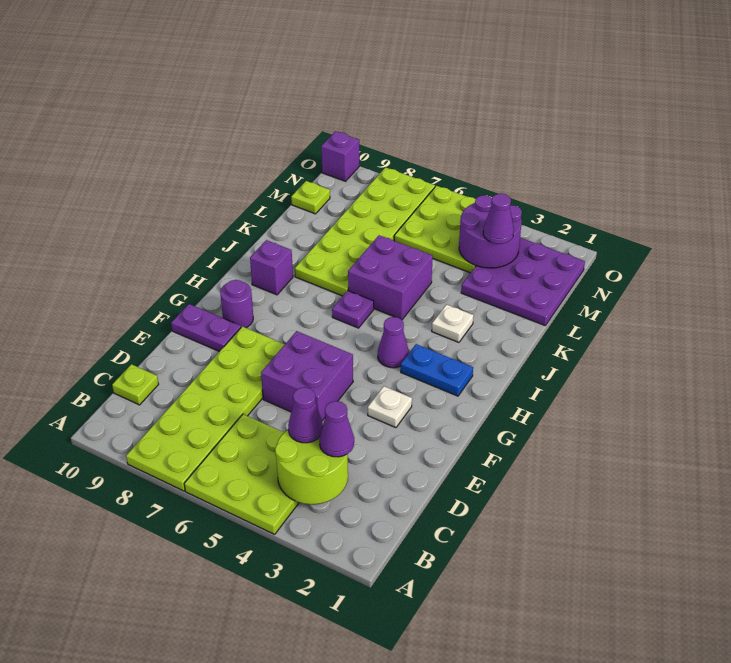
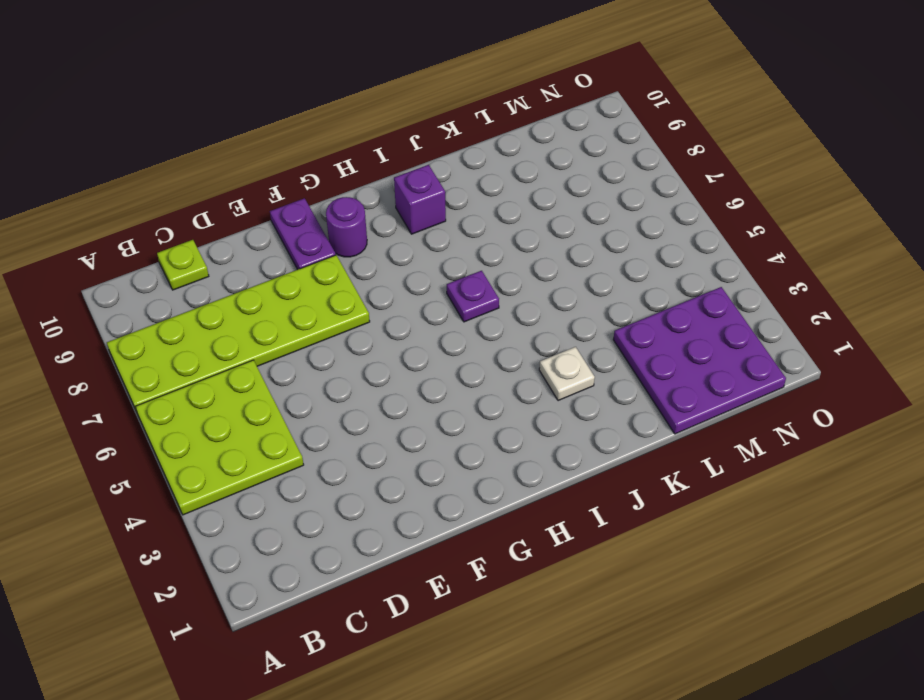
none -> purple brick E5:F6 level 1
none -> white plate F3 level 1
none -> blue plate H2:H3 level 1

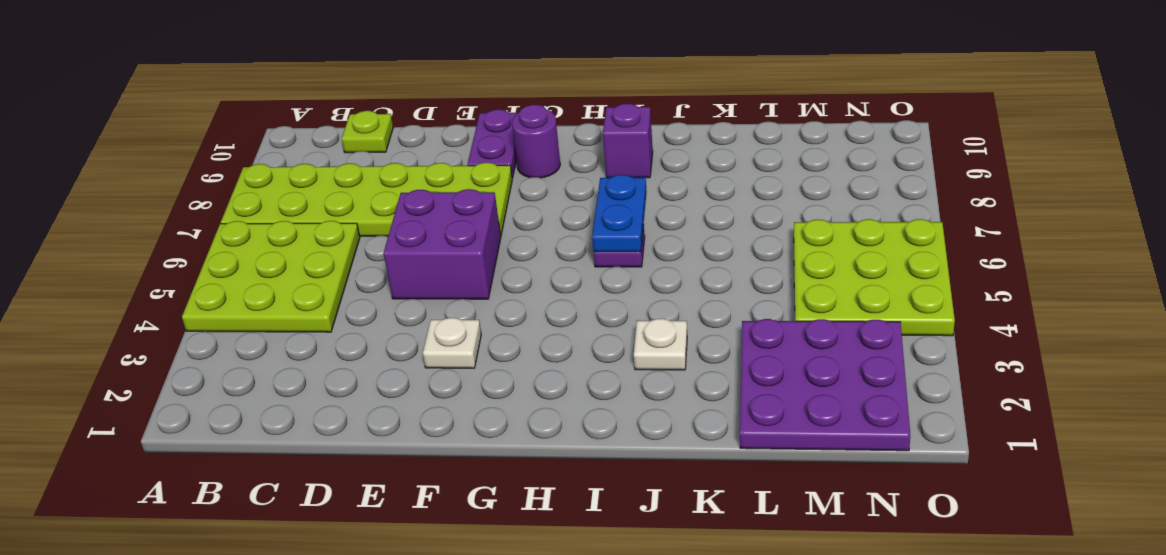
blue plate I6:I7 level 2 -> blue plate H2:H3 level 1
none -> purple cone H4 level 1
none -> purple brick J5:K6 level 1
none -> lime plate J7:O8 level 1

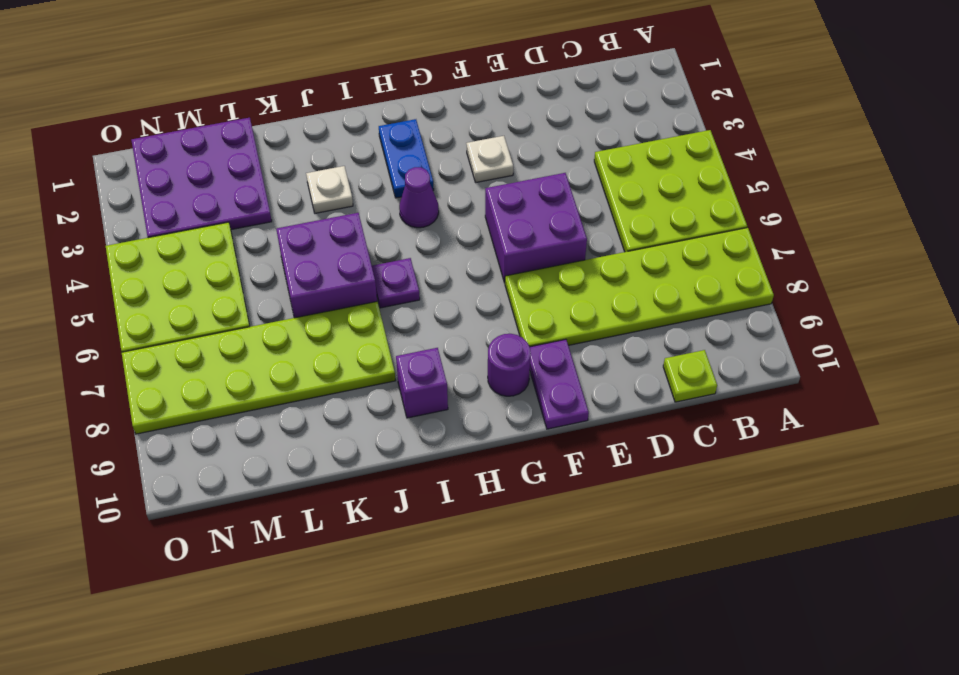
none -> lime plate M10 level 1
none -> purple brick O10 level 1
none -> lime round brick B3:C4 level 2

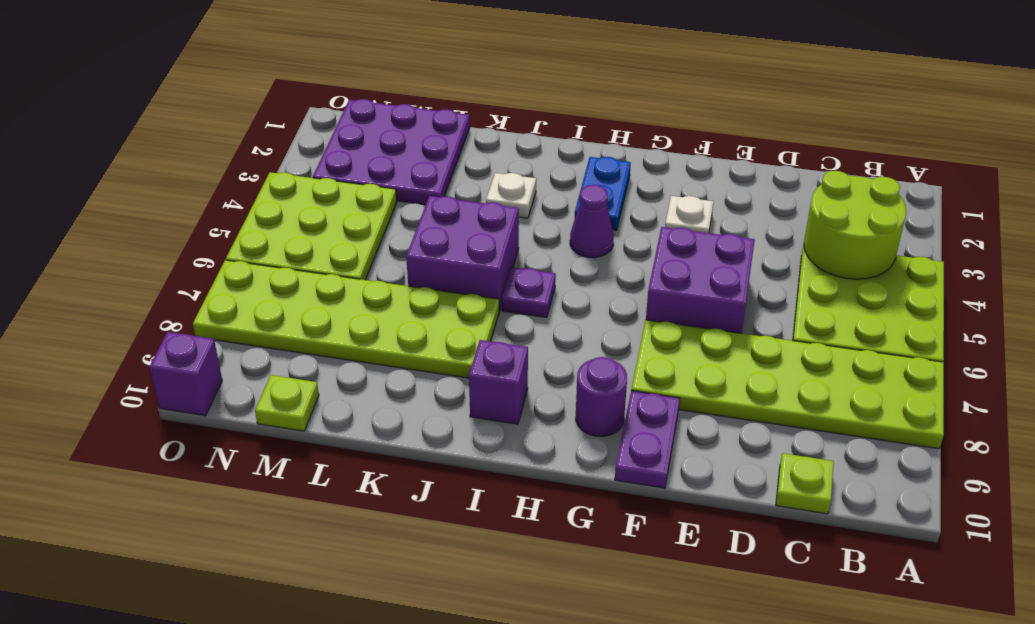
none -> purple round brick M3:N4 level 2
none -> purple cone C3 level 3
none -> purple cone C4 level 3

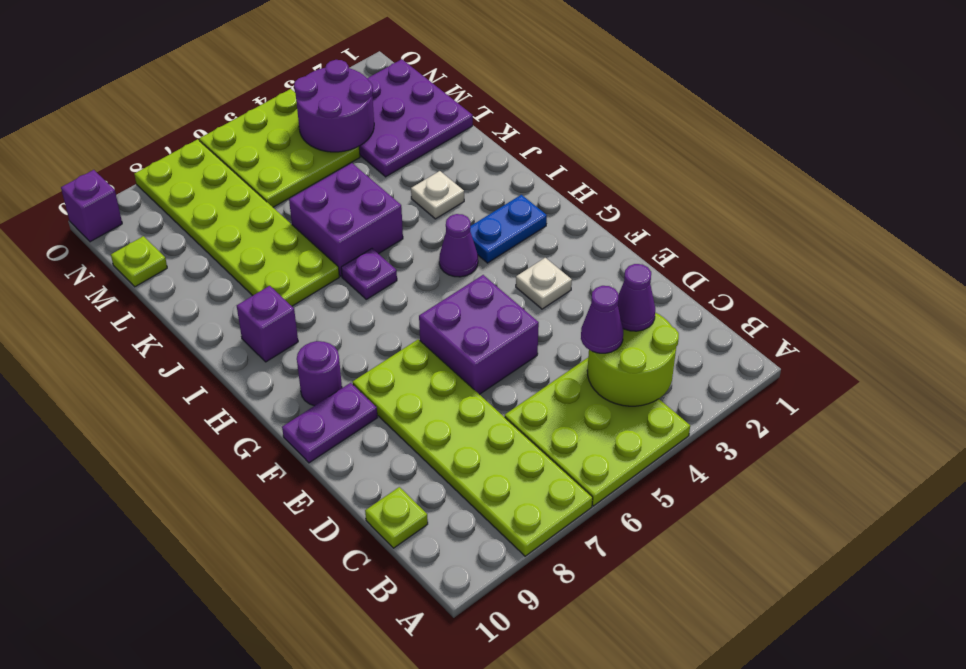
none -> purple cone M3 level 3

